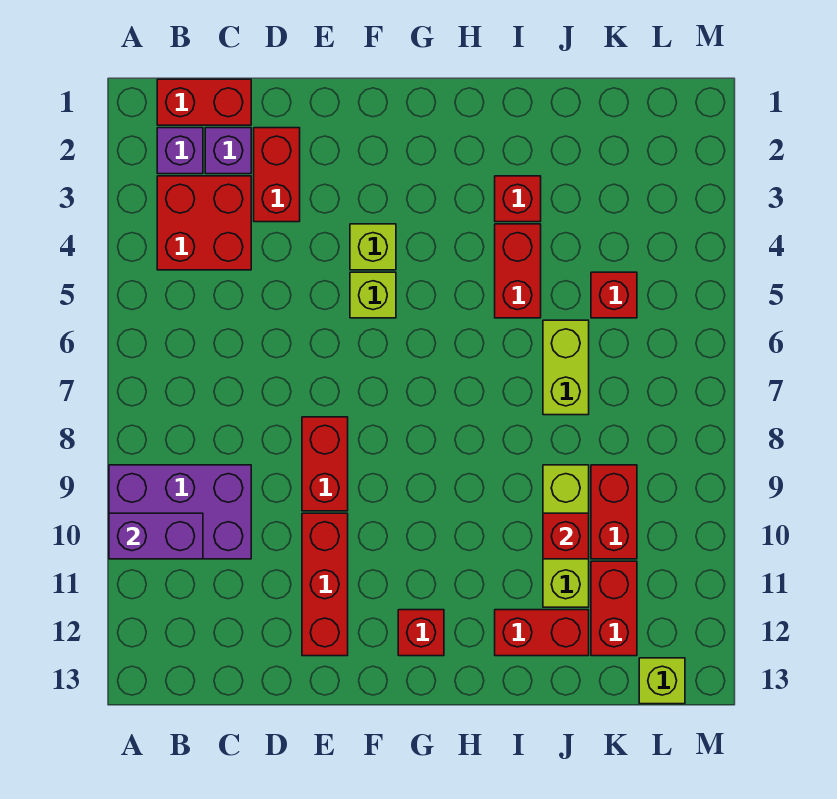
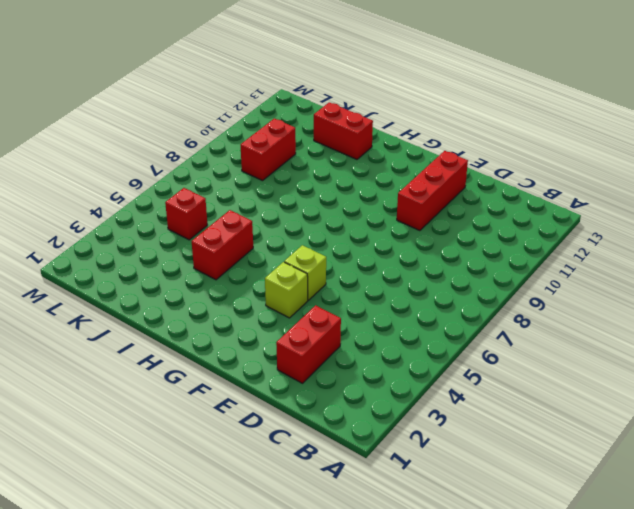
none -> purple brick A9:C10 level 1
none -> red brick B1:C1 level 1
none -> purple brick B2 level 1

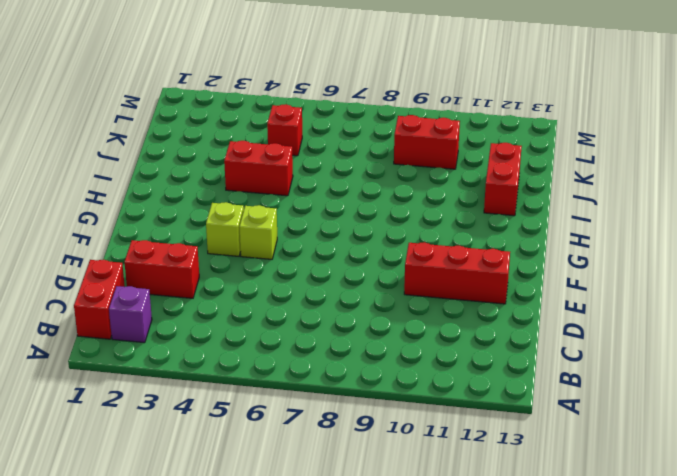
none -> purple brick A9:C10 level 1
none -> red brick B3:C4 level 1
none -> purple brick C2 level 1

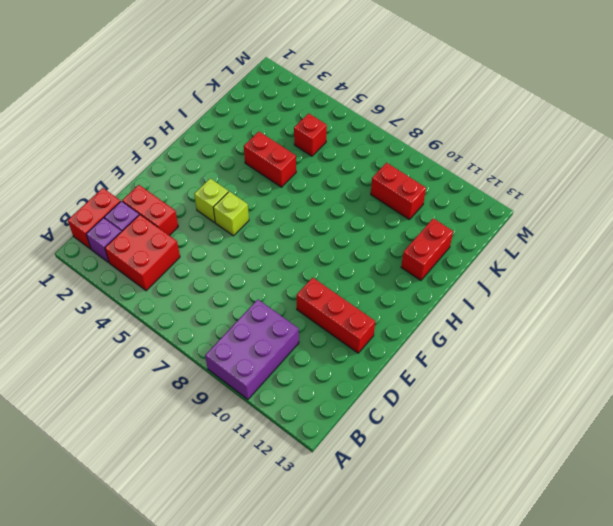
none -> red brick E8:E9 level 1
none -> red brick G12 level 1
none -> red brick I3 level 1

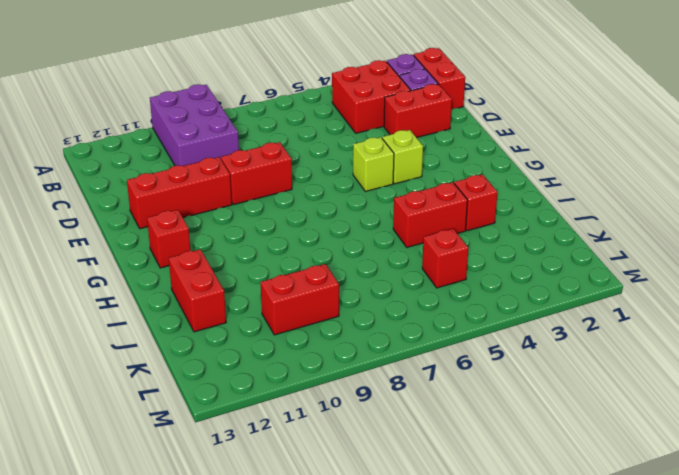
none -> lime brick J6:J7 level 1
none -> lime brick J9:J11 level 1
none -> red brick K11:K12 level 1

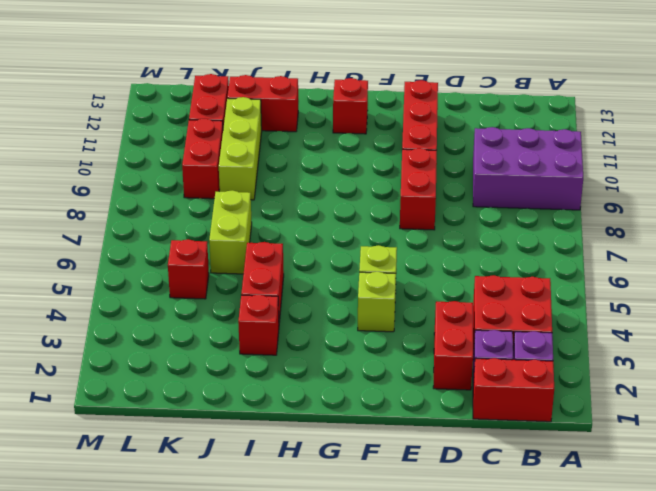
none -> lime brick L13 level 1
none -> purple brick A10:B10 level 2
none -> red brick J10 level 2

